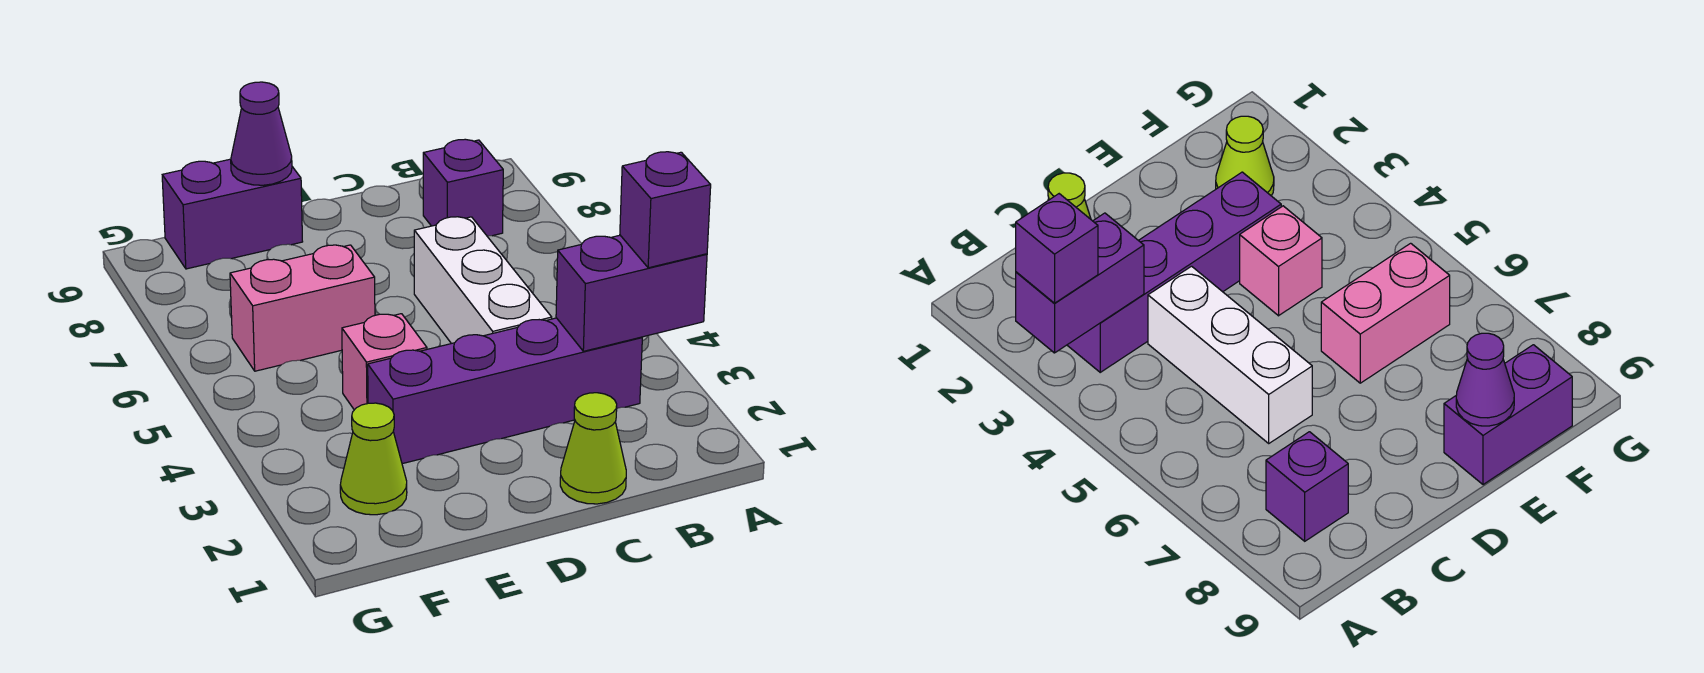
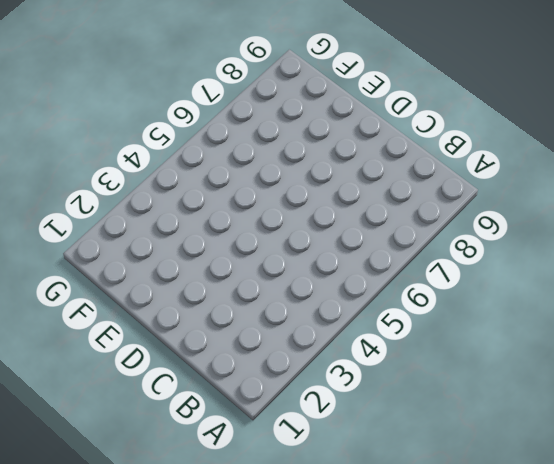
none -> purple brick B3:E3 level 1
none -> purple brick B8 level 1

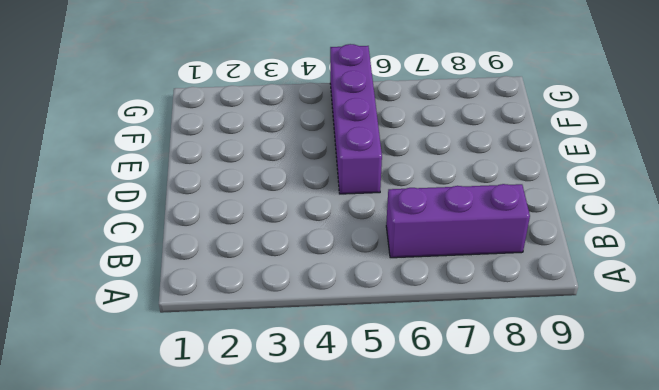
purple brick B6:B8 level 1 -> purple brick B8 level 1
purple brick D5:G5 level 1 -> purple brick B3:E3 level 1
none -> lime cone C1 level 1
none -> white brick C4:C6 level 1

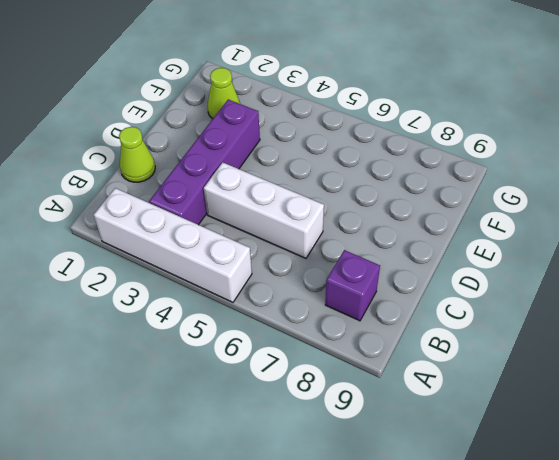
white brick A2:A5 level 1 -> none
none -> pink brick E4 level 1
none -> pink brick E6:F6 level 1

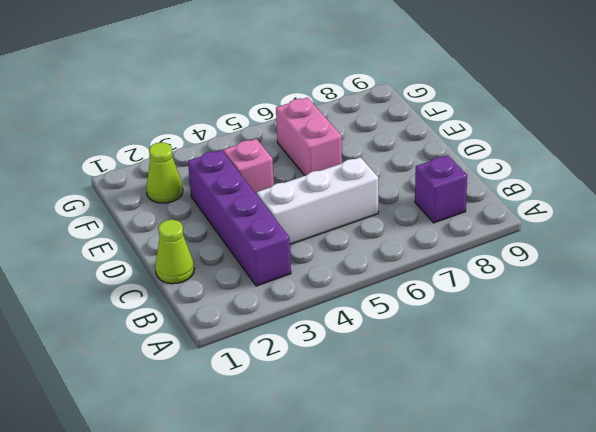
none -> purple brick E9:F9 level 1
none -> purple brick A3:B3 level 2

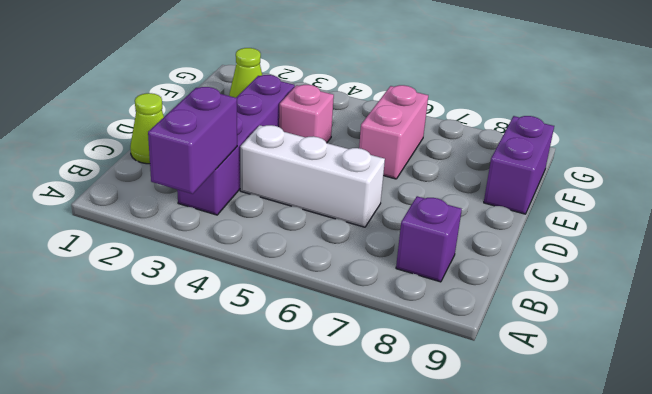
none -> purple cone E9 level 2
none -> purple brick A3 level 3

